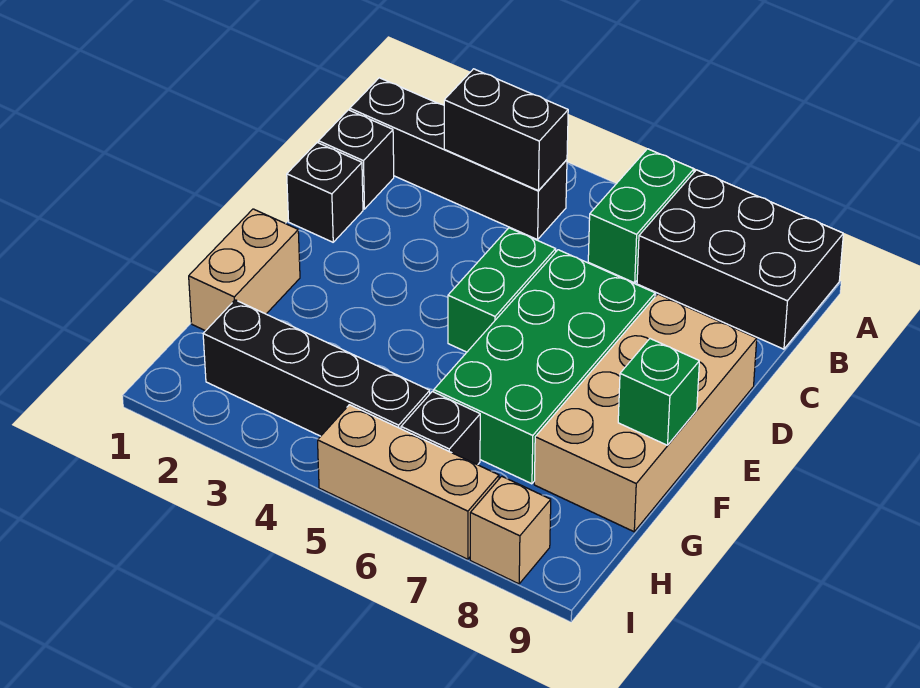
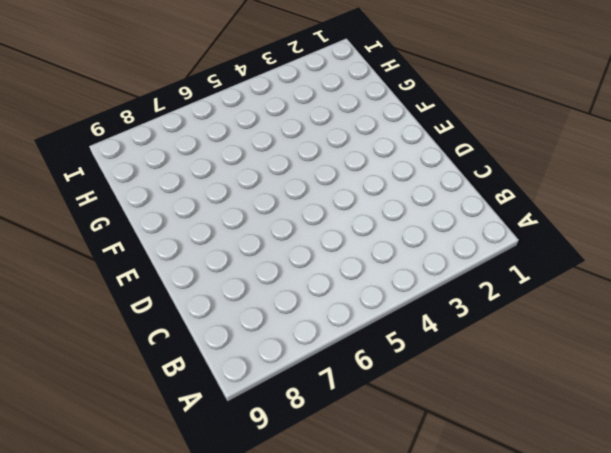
none -> green brick A6:B6 level 1
none -> black brick A7:B9 level 1
none -> black brick B1:B4 level 1

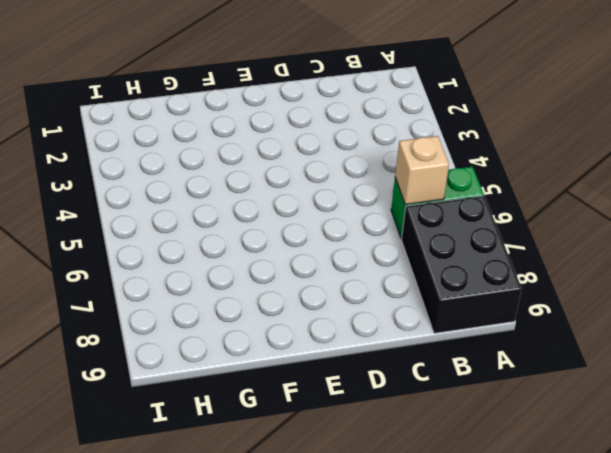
tan brick B6 level 2 -> tan brick I8 level 1
none -> black brick B1:B4 level 1
none -> black brick C1 level 1
none -> black brick D1 level 1

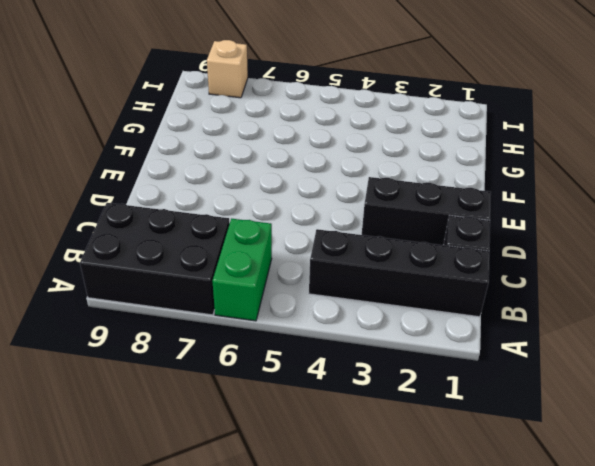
black brick D1:D3 level 1 -> black brick D1 level 1
none -> green brick D5:E5 level 1
none -> green brick D6:G7 level 1
none -> tan brick D8:G9 level 1

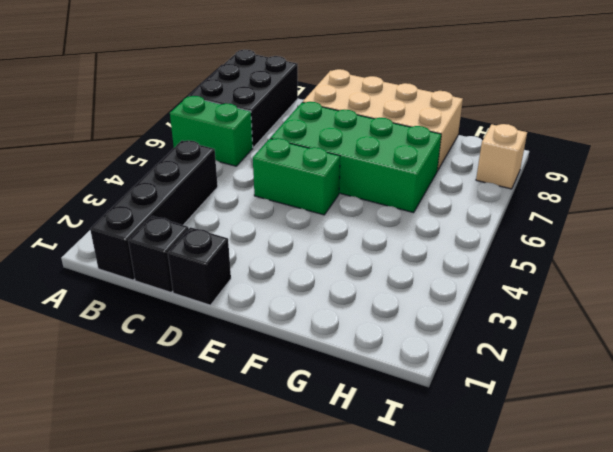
none -> tan brick F1:G1 level 1
none -> black brick H2:H5 level 1
none -> black brick H6 level 1

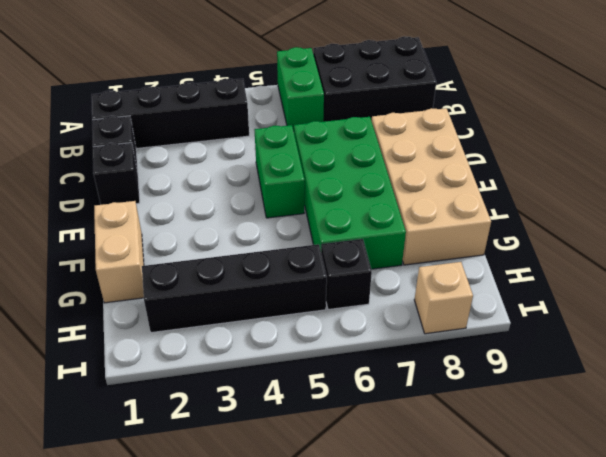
none -> tan brick I5:I7 level 1
none -> black brick B3:B4 level 2
none -> green brick F9 level 2

